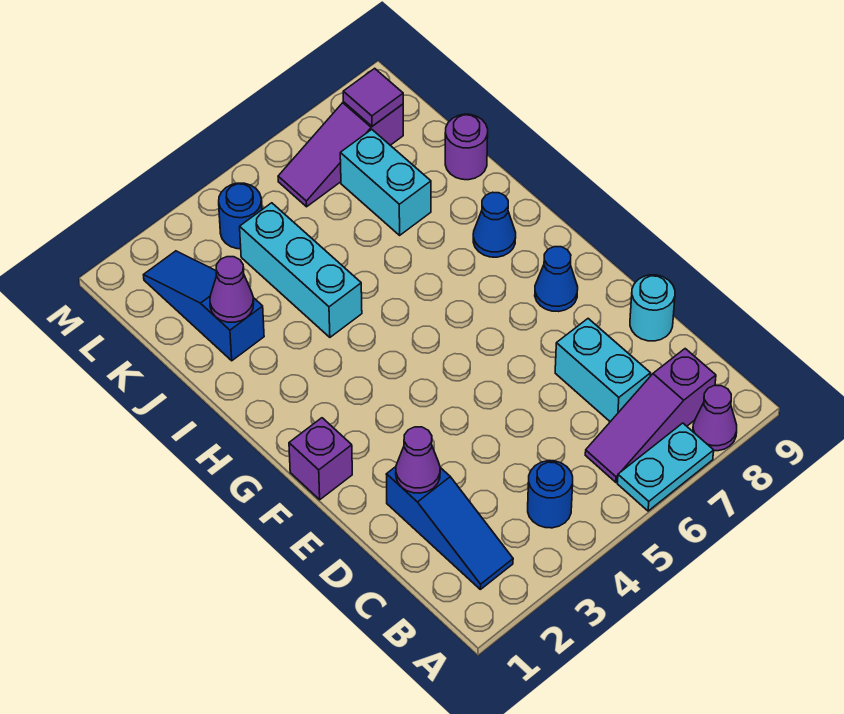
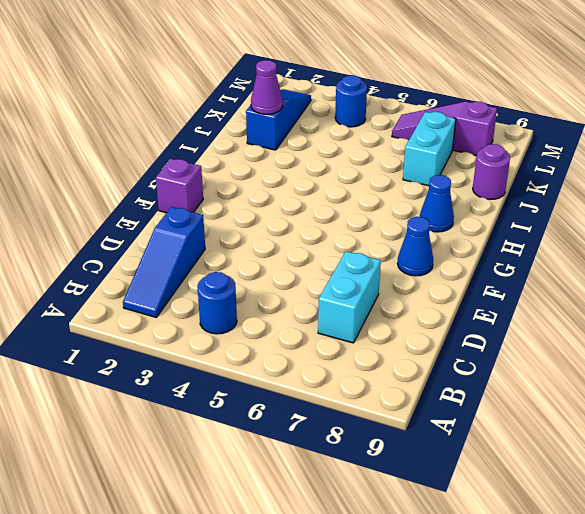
none -> cyan plate A6:A7 level 1
none -> purple cone A8 level 1
none -> purple slope B6:B8 level 1 top 8

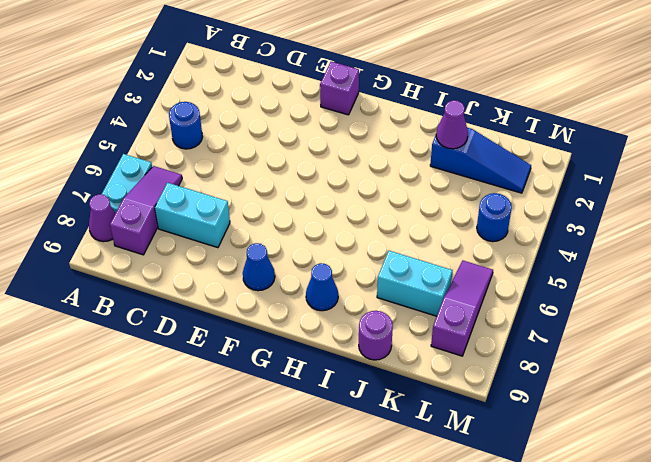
none -> blue slope B2:D2 level 1 top D
none -> cyan round brick D9 level 1
none -> cyan brick I4:K4 level 1

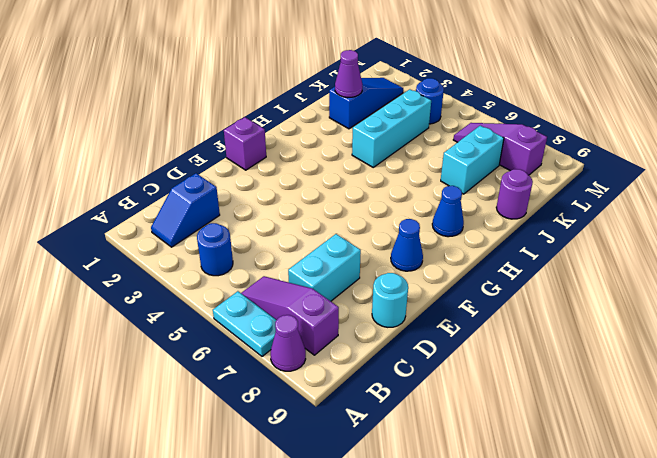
blue slope B2:C2 level 1 top C -> blue slope B2:D2 level 1 top D
none -> purple cone D2 level 2
none -> purple tile L8 level 2

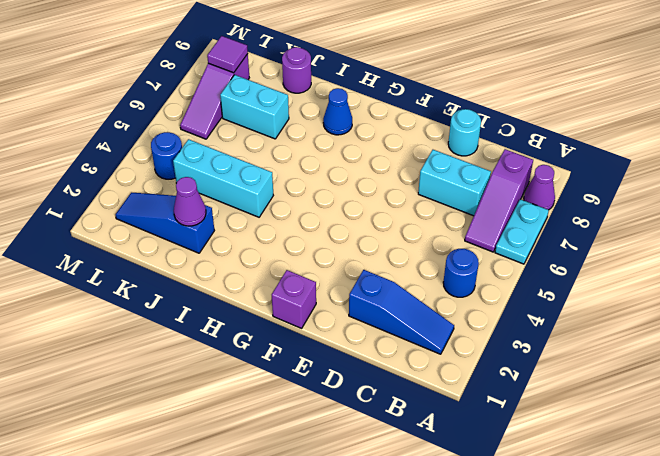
none -> blue cone F8 level 1
none -> purple cone D2 level 2

